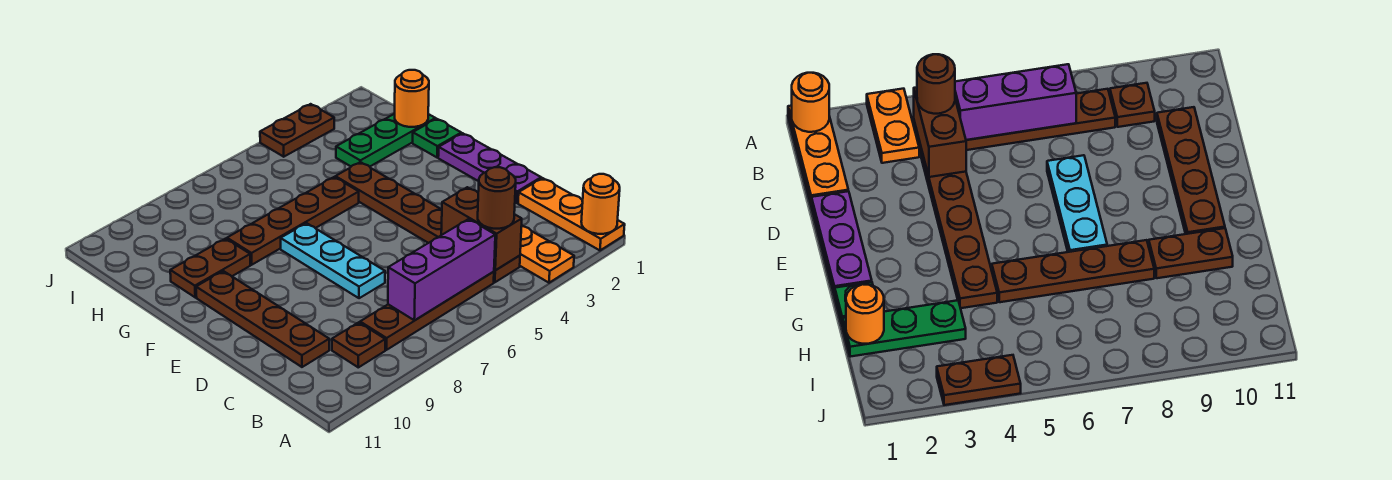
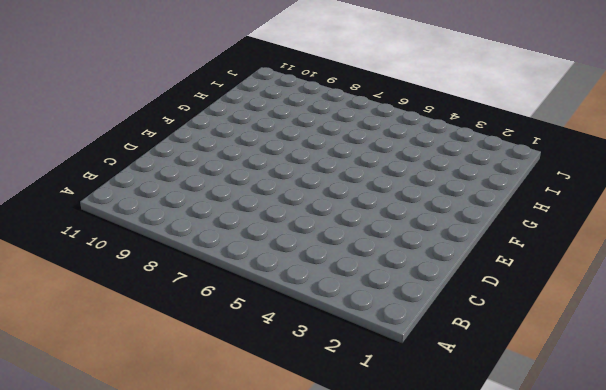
none -> orange plate A1:C1 level 1
none -> orange plate A3:B3 level 1
none -> brown plate B4:G4 level 1

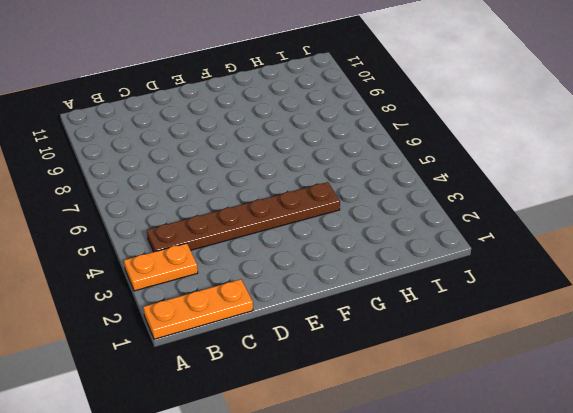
none -> brown plate B5:B8 level 1
none -> brown plate B9 level 1
none -> brown plate C10:F10 level 1

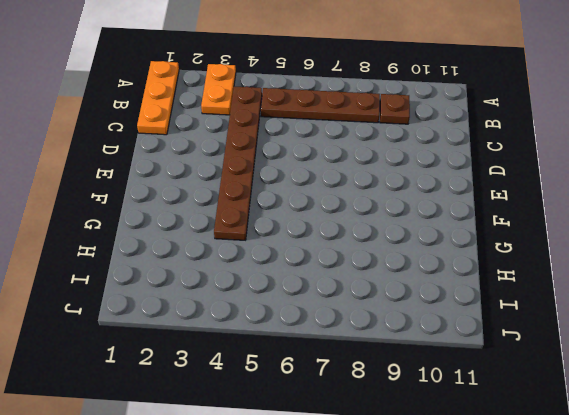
none -> brown plate C10:F10 level 1
none -> purple plate D1:F1 level 1
none -> cyan plate D7:F7 level 1

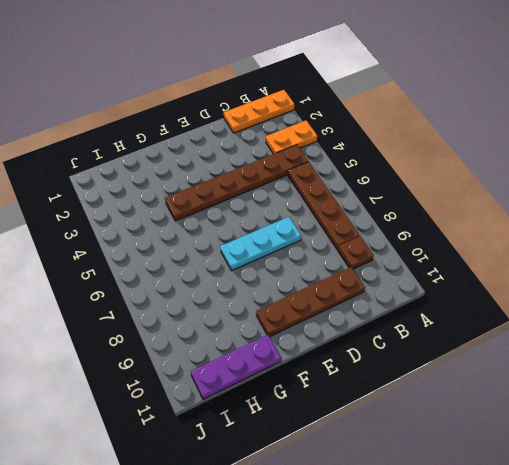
purple plate G11:I11 level 1 -> purple plate D1:F1 level 1
none -> green plate G1 level 1
none -> brown plate G5:G8 level 1
none -> brown plate G9:G10 level 1

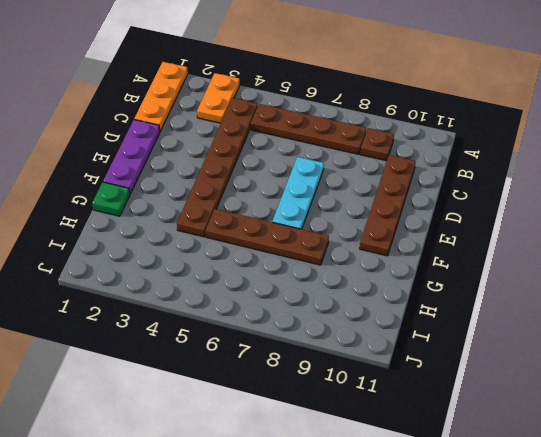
none -> brown plate G9:G10 level 1
none -> green plate H1:H3 level 1
none -> brown plate J3:J4 level 1

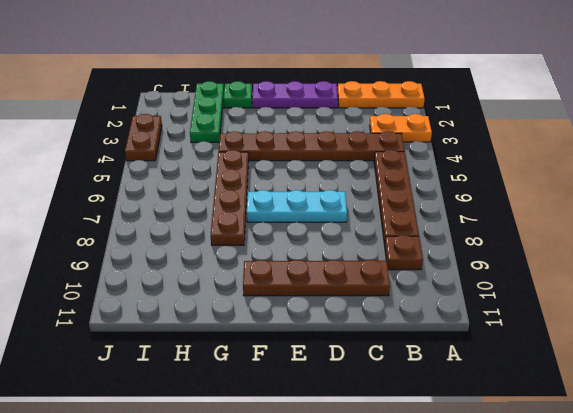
none -> brown plate G9:G10 level 1
none -> orange round brick A1 level 2
none -> brown brick B4:C4 level 2

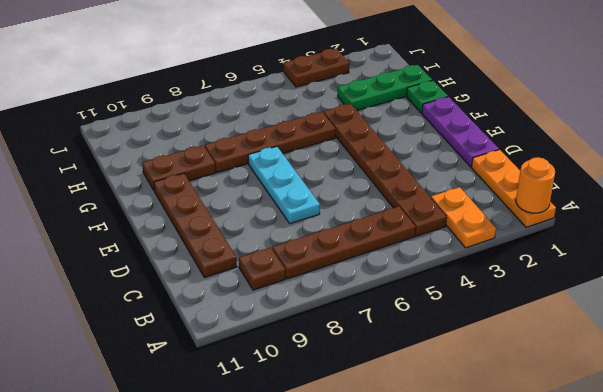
none -> brown brick B4:C4 level 2
none -> purple brick B5:B7 level 2
none -> orange round brick H1 level 2

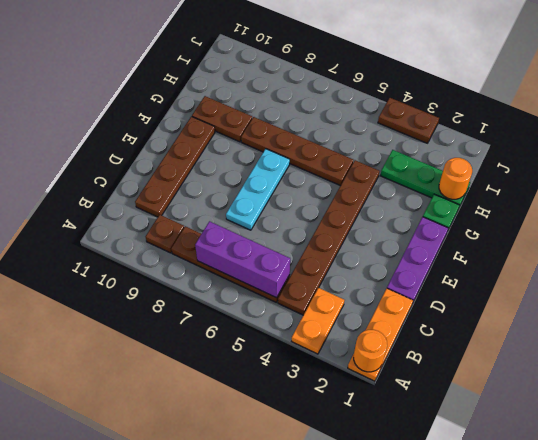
none -> brown brick B4:C4 level 2
none -> brown round brick B4 level 3

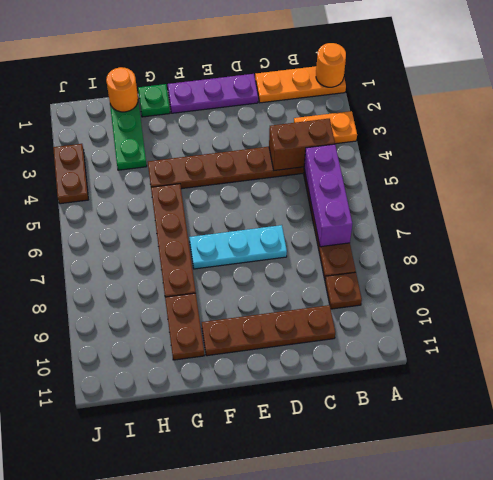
none -> brown round brick B4 level 3

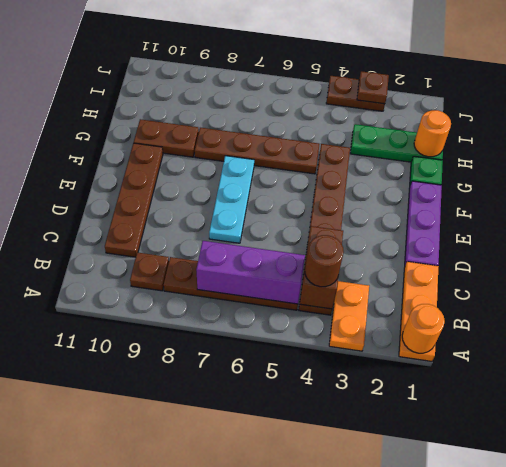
brown plate J3 level 2 -> none

